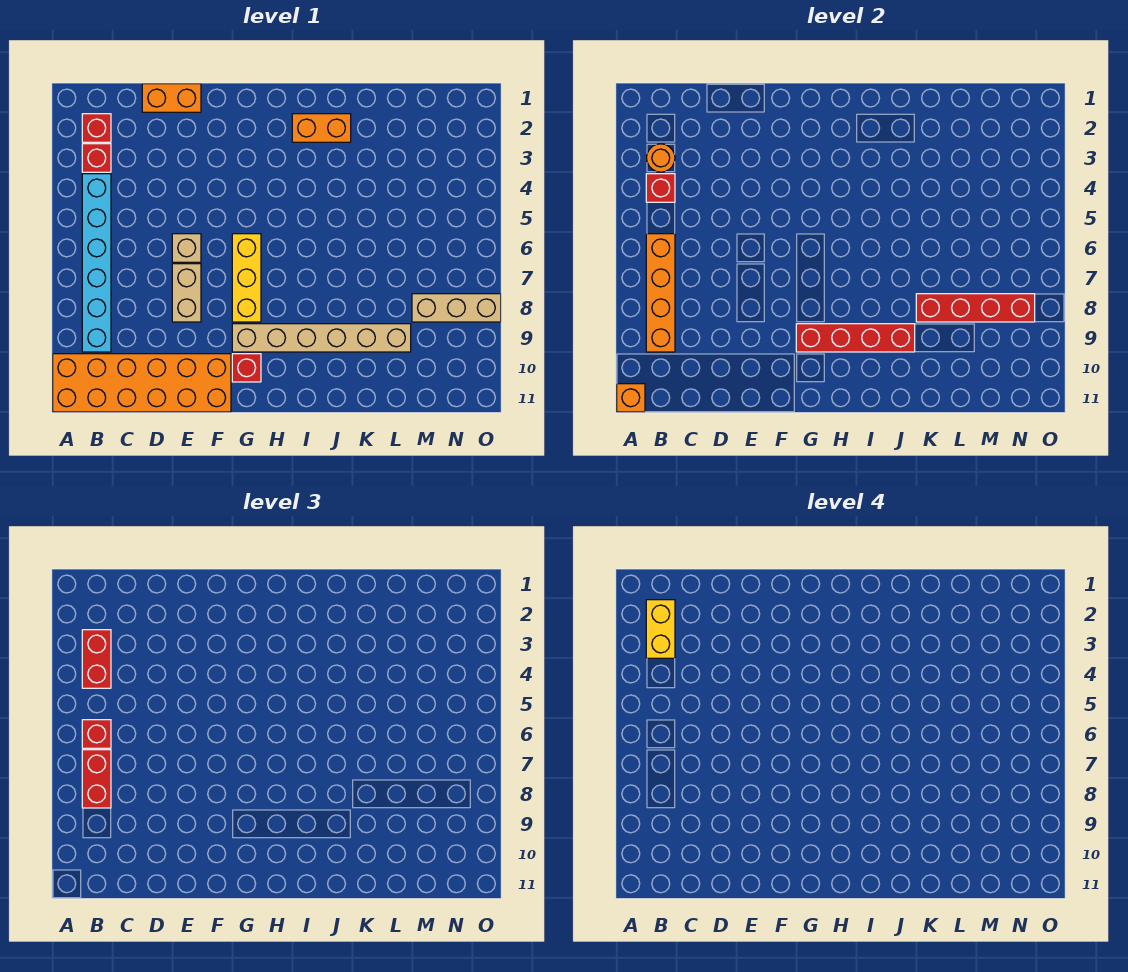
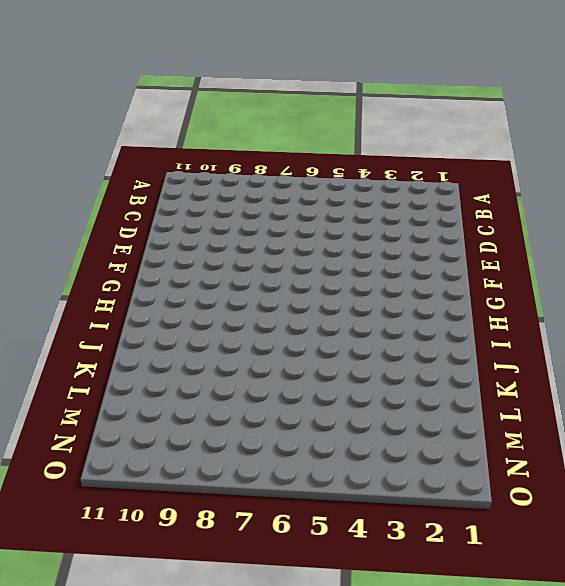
none -> orange brick A10:F11 level 1
none -> red brick B2 level 1
none -> red brick B3 level 1

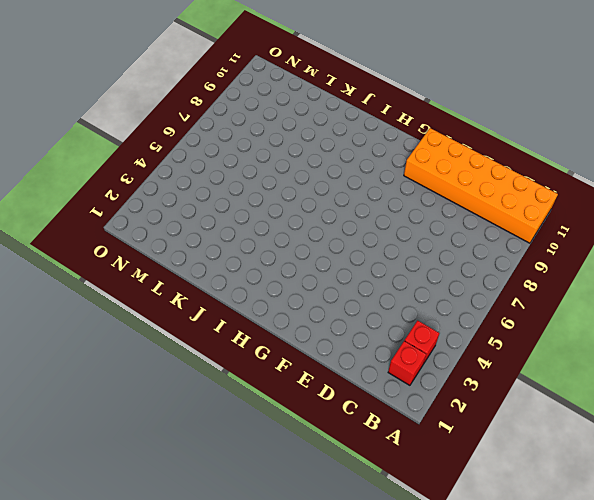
none -> cyan brick B4:B9 level 1
none -> orange brick D1:E1 level 1
none -> tan brick E6 level 1

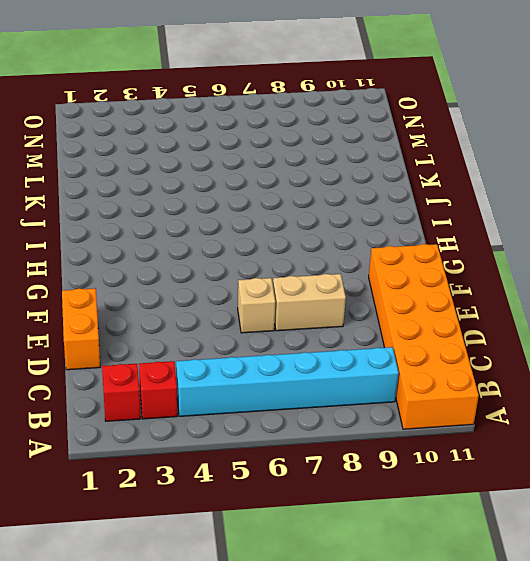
none -> yellow brick G6:G8 level 1
none -> tan brick G9:L9 level 1
none -> red brick G10 level 1

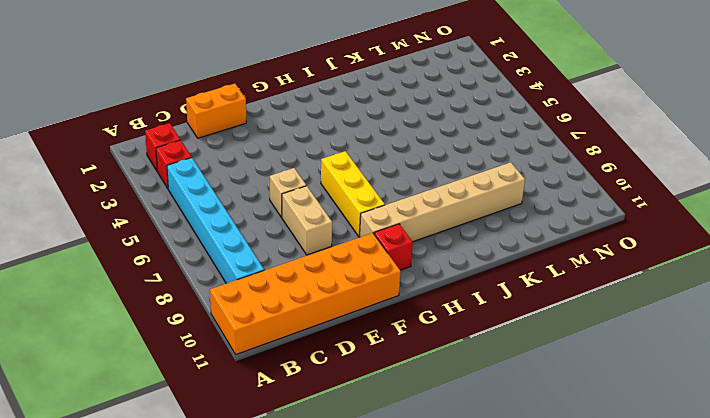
none -> orange brick I2:J2 level 1
none -> tan brick M8:O8 level 1
none -> orange brick A11 level 2

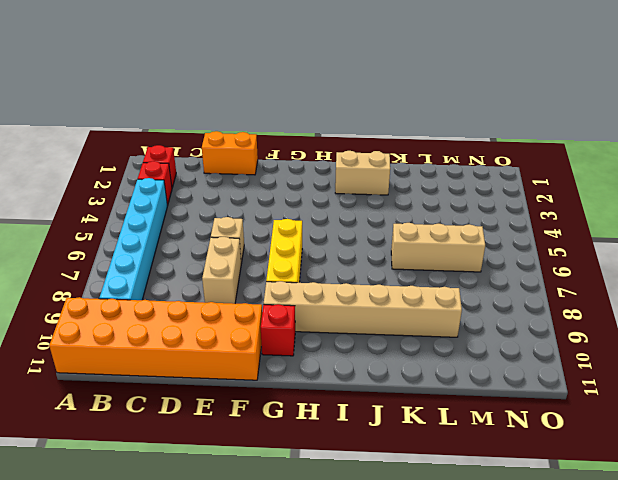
tan brick I2:J2 level 1 -> orange brick I2:J2 level 1
tan brick K6:M6 level 1 -> tan brick M8:O8 level 1
none -> orange brick A11 level 2
none -> orange round brick B3 level 2
none -> red brick B4 level 2

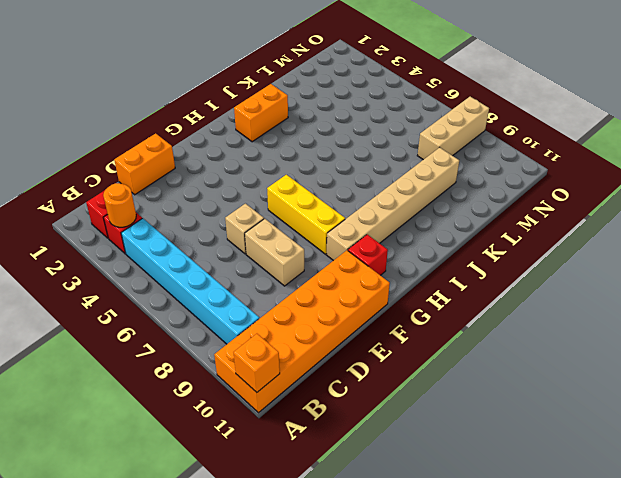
none -> red brick B4 level 2
none -> orange brick B6:B9 level 2
none -> red brick G9:J9 level 2

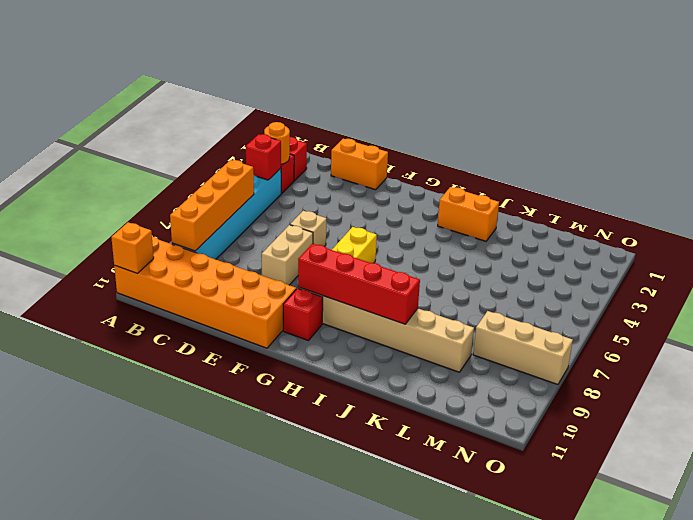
none -> red brick K8:N8 level 2
none -> red brick B3:B4 level 3
none -> red brick B6 level 3

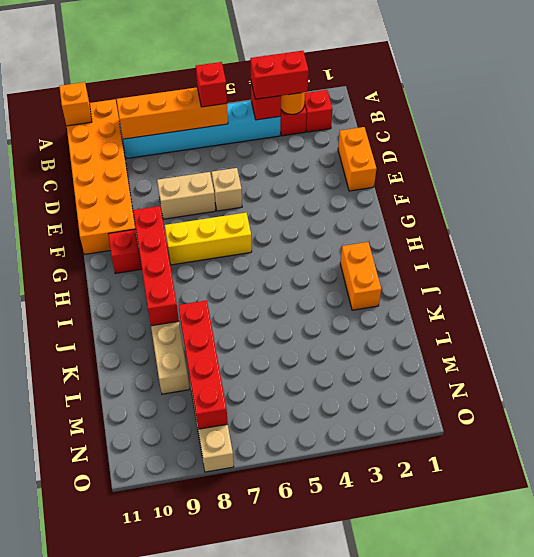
none -> red brick B7:B8 level 3
none -> yellow brick B2:B3 level 4

